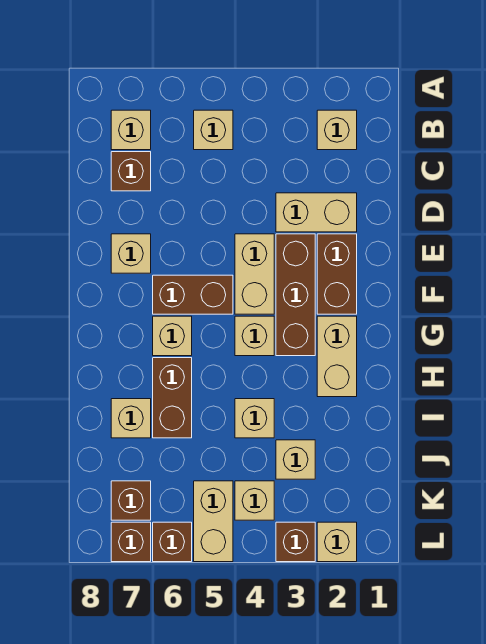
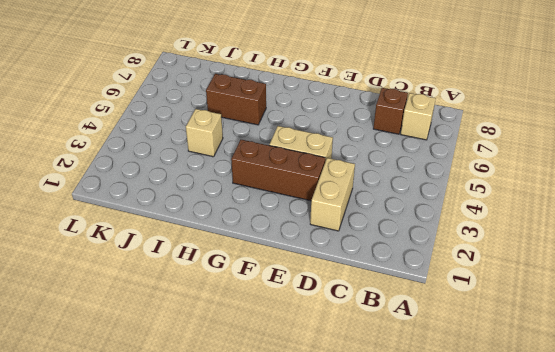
none -> tan brick B2 level 1
none -> tan brick B5 level 1
none -> brown brick E2:F2 level 1

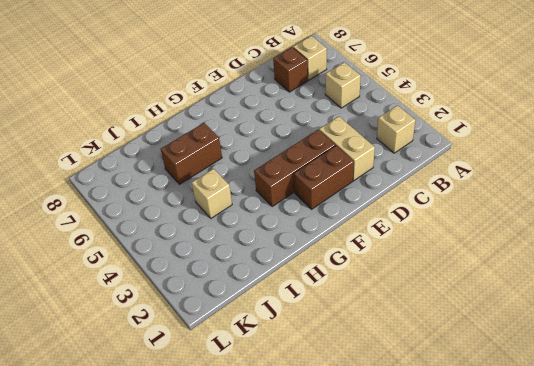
none -> tan brick E4:F4 level 1
none -> tan brick E7 level 1
none -> brown brick F5:F6 level 1

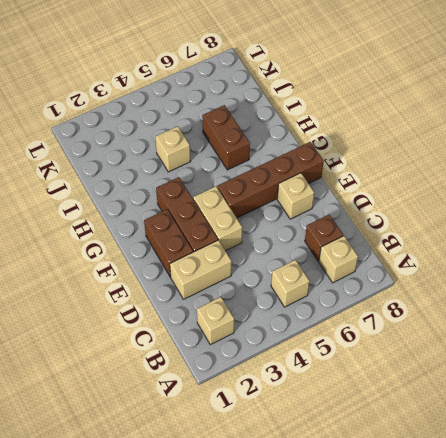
brown brick F5:F8 level 1 -> brown brick F5:F6 level 1
none -> tan brick G2:H2 level 1
none -> tan brick G4 level 1
none -> tan brick G6 level 1

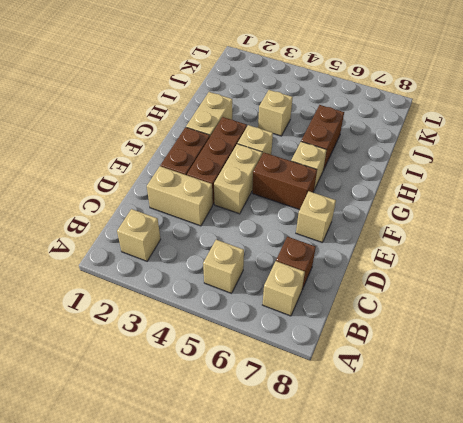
none -> tan brick I7 level 1
none -> tan brick J3 level 1
none -> tan brick K4 level 1

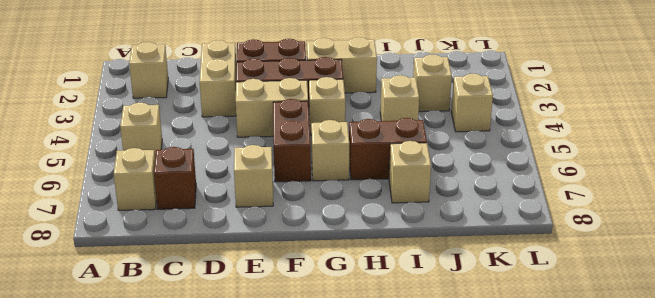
none -> tan brick K5:L5 level 1
none -> brown brick K7 level 1
none -> tan brick L2 level 1

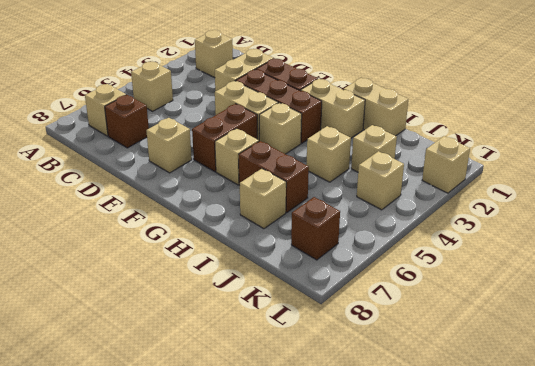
tan brick H1:I1 level 1 -> tan brick K5:L5 level 1
none -> brown brick L3 level 1
none -> brown brick L6 level 1
none -> brown brick L7 level 1

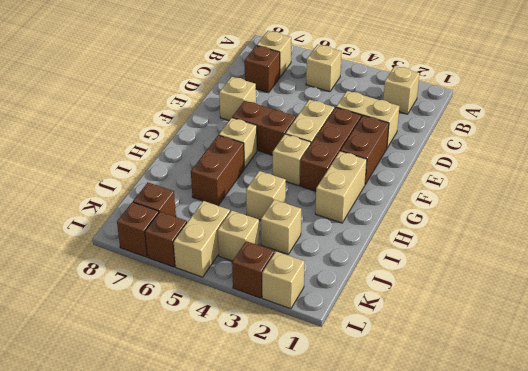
none -> tan brick I7 level 1

